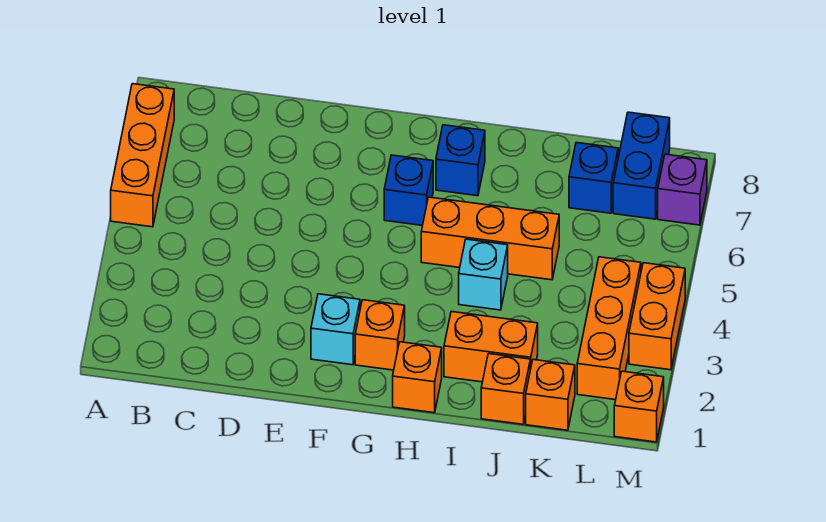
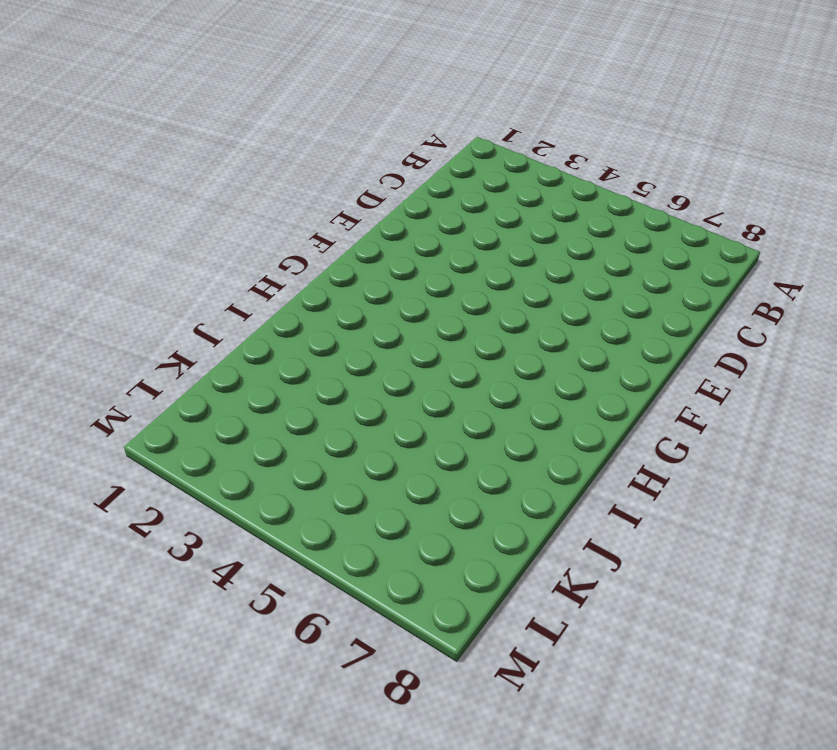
none -> orange brick A5:A7 level 1
none -> cyan brick F2 level 1
none -> orange brick G2 level 1

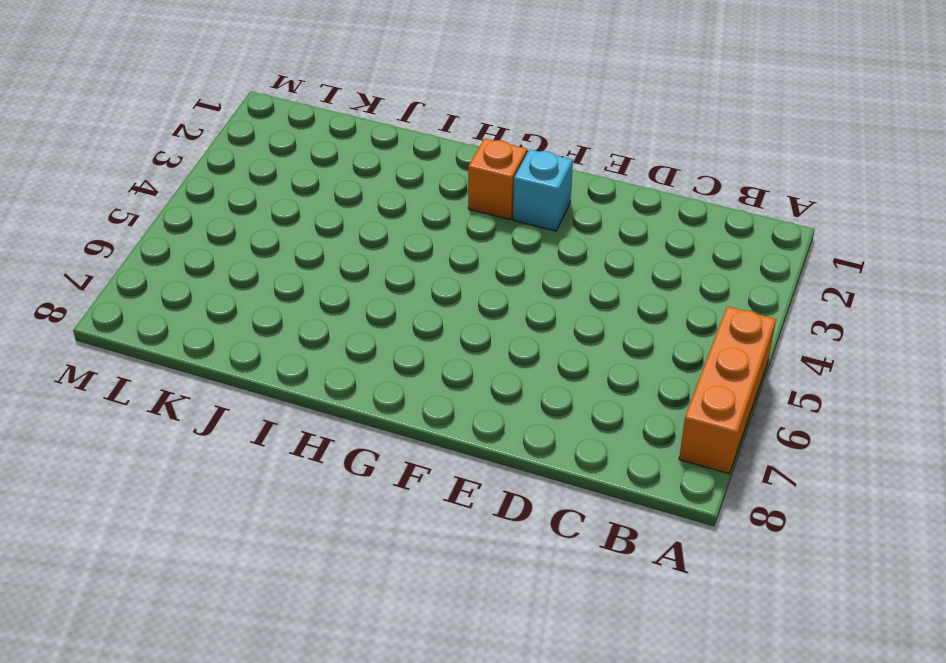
none -> blue brick G6 level 1
none -> orange brick H1 level 1
none -> orange brick H5:J5 level 1

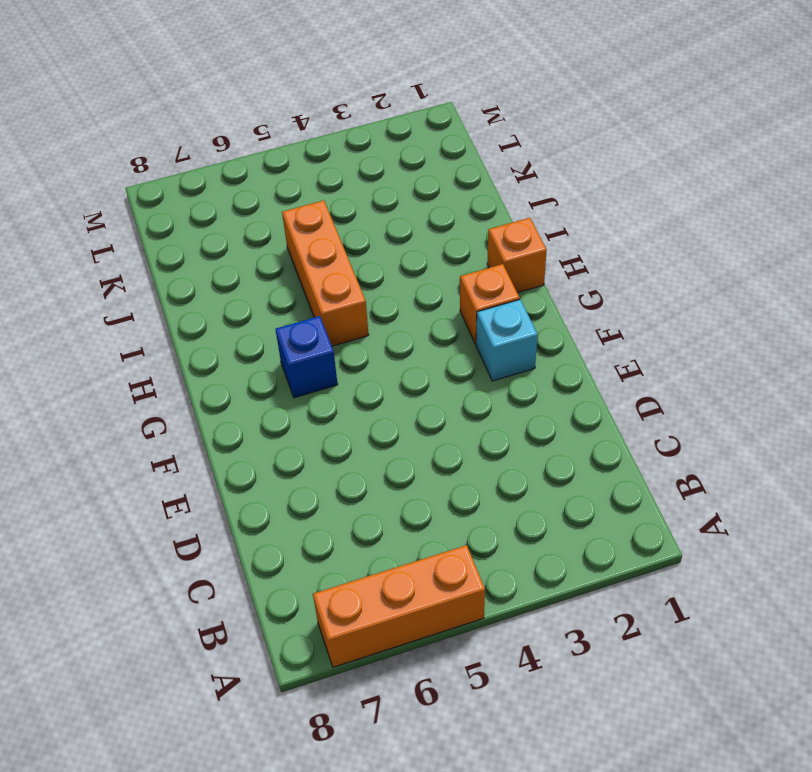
none -> blue brick H7 level 1
none -> orange brick I2:J2 level 1
none -> cyan brick I4 level 1

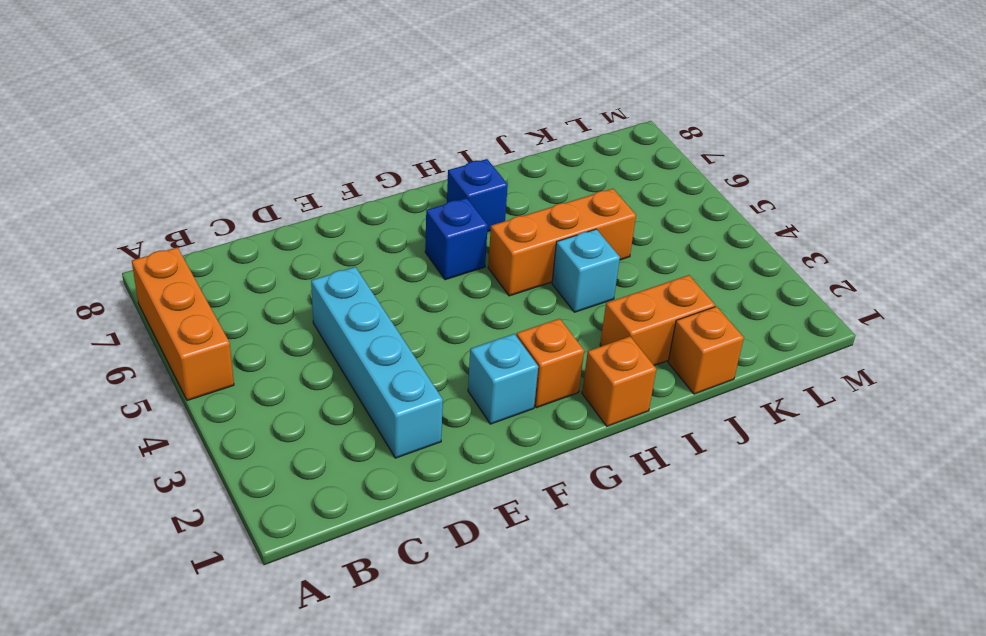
cyan brick D2:D5 level 1 -> none
none -> orange brick K1 level 1
none -> blue brick K7 level 1
none -> orange brick L2:L4 level 1

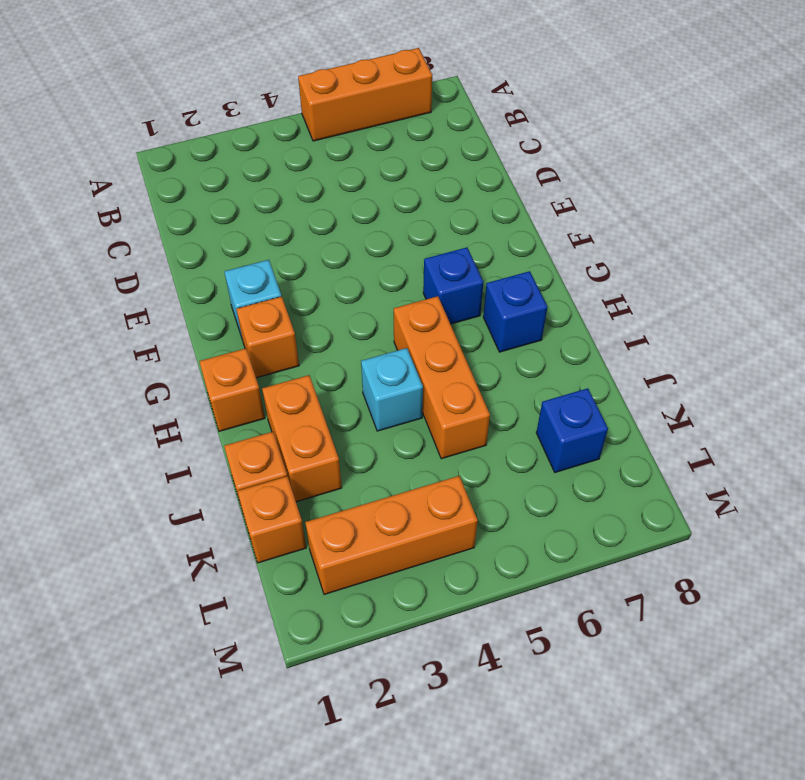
none -> blue brick L7:L8 level 1
none -> orange brick M1 level 1
none -> orange brick M3:M4 level 1

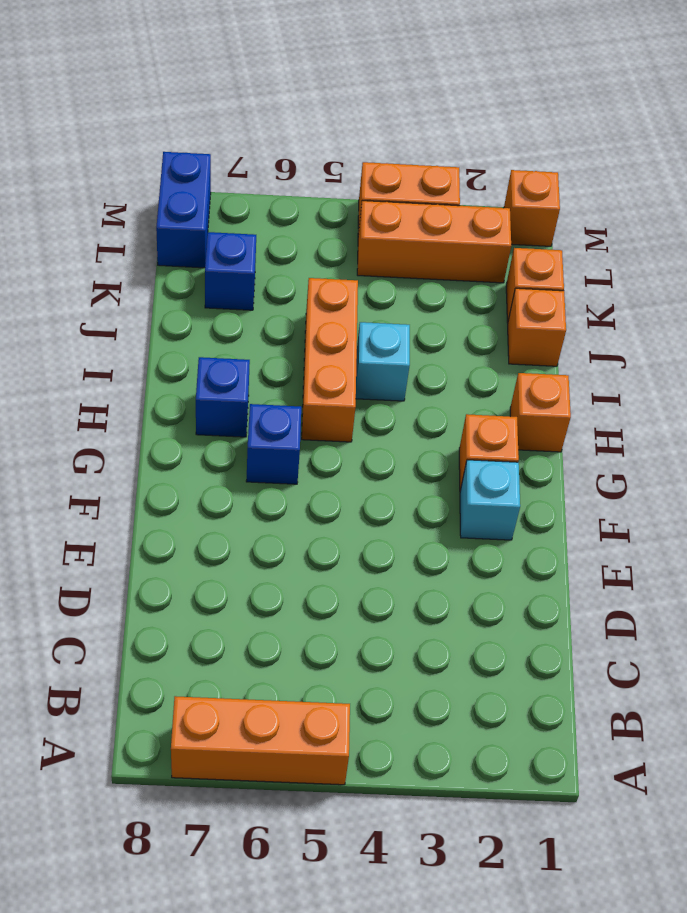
blue brick L8:M8 level 1 -> blue brick L7:L8 level 1
none -> orange brick I2:J2 level 1
none -> purple brick M7 level 1

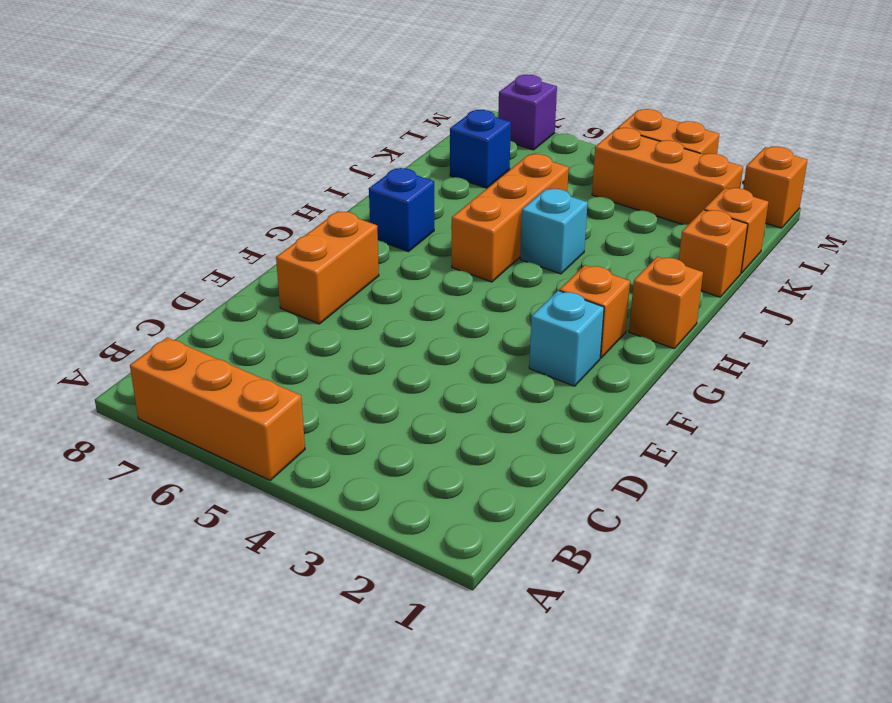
orange brick E7:F7 level 1 -> orange brick I2:J2 level 1
none -> blue brick G6 level 1
none -> blue brick L7:L8 level 1

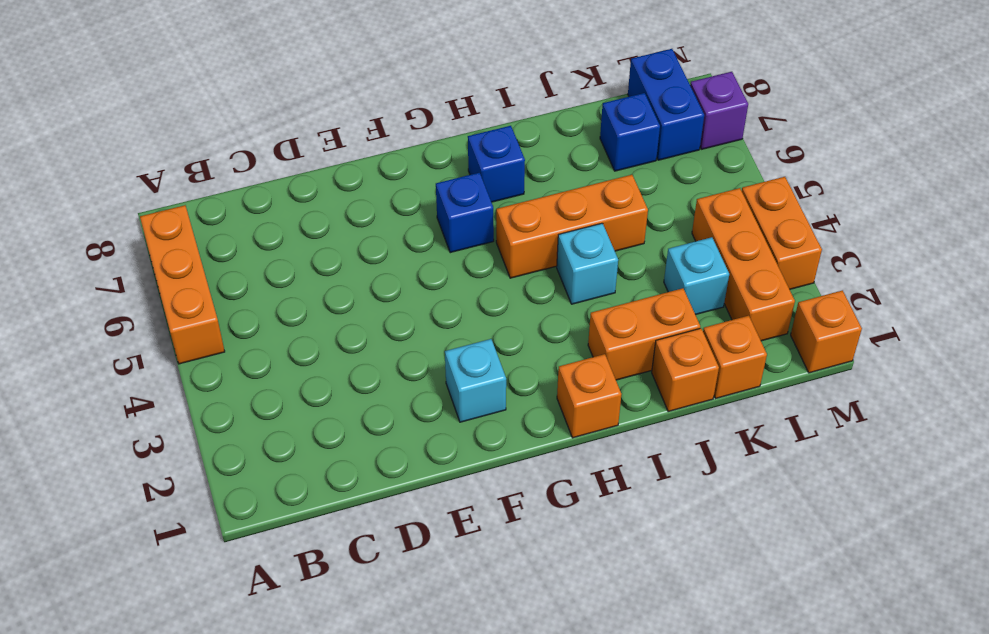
cyan brick K3 level 1 -> none
none -> orange brick G2 level 1

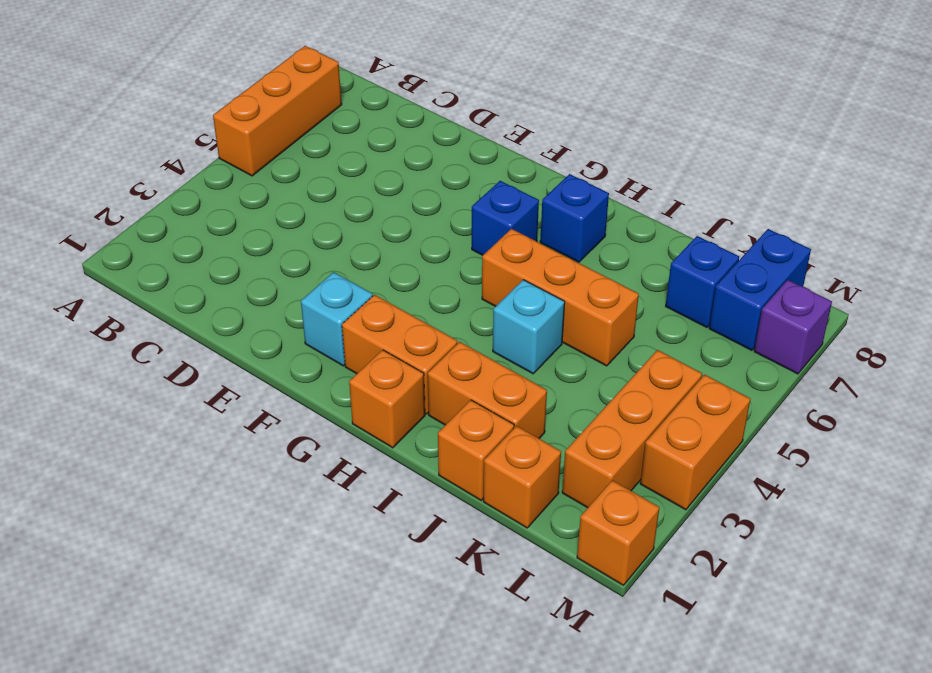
orange brick G2:H2 level 1 -> orange brick G2 level 1

